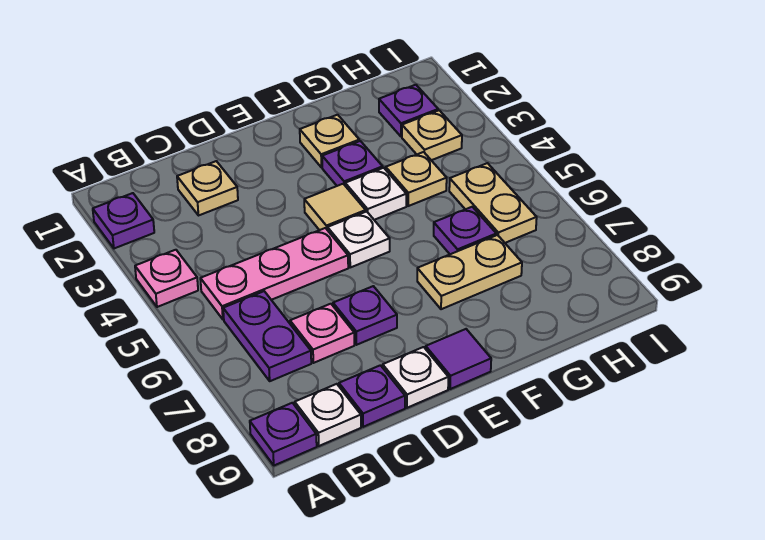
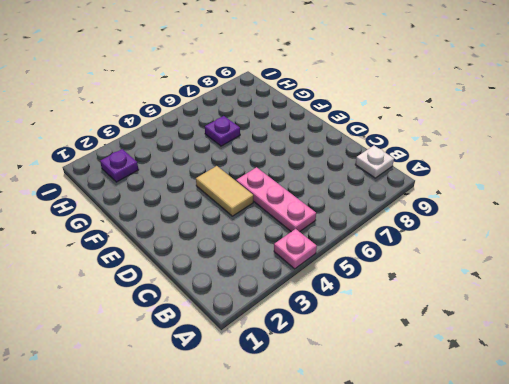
tan tile D4:E4 level 1 -> tan tile E4 level 1
none -> purple plate A2 level 1
none -> purple plate A9 level 1
none -> purple plate B6:B7 level 1

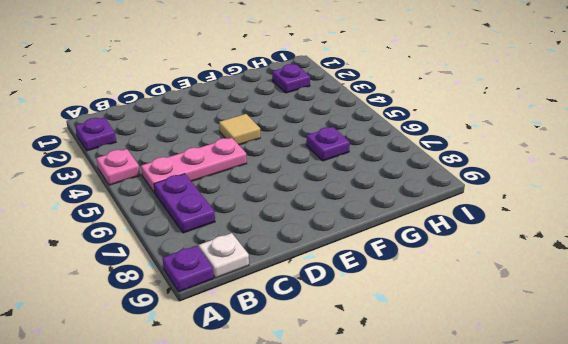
none -> tan plate C2 level 1
none -> pink plate C7 level 1
none -> purple plate C9 level 1

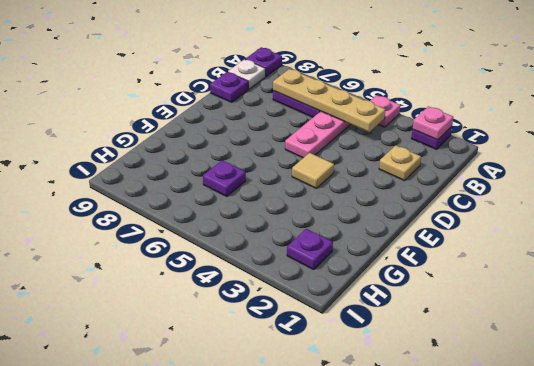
pink plate A2 level 2 -> pink plate C7 level 1
tan plate B4:B7 level 2 -> none
none -> purple plate D7 level 1
none -> white plate D9 level 1
none -> white plate E5 level 1

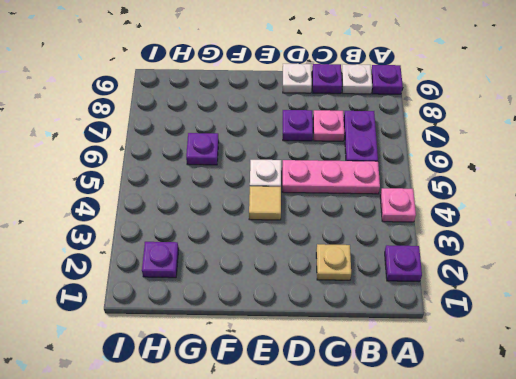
none -> purple tile E9 level 1
none -> tan plate F2 level 1
none -> purple plate F3 level 1

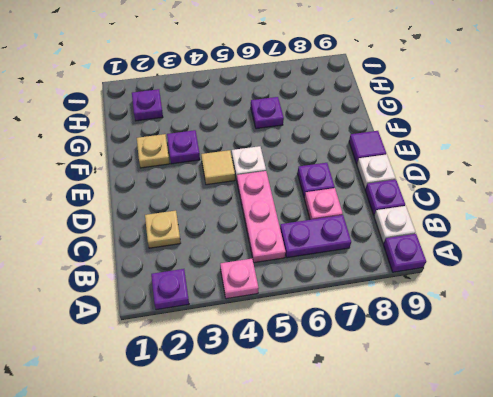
none -> white plate F4 level 1
none -> tan plate F7:G7 level 1
none -> tan plate G4 level 1

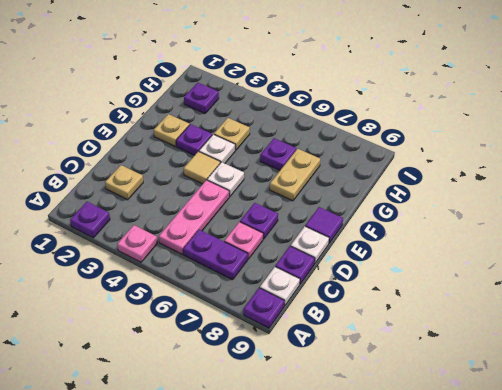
none -> tan plate H3 level 1
none -> tan plate H5:H6 level 1

